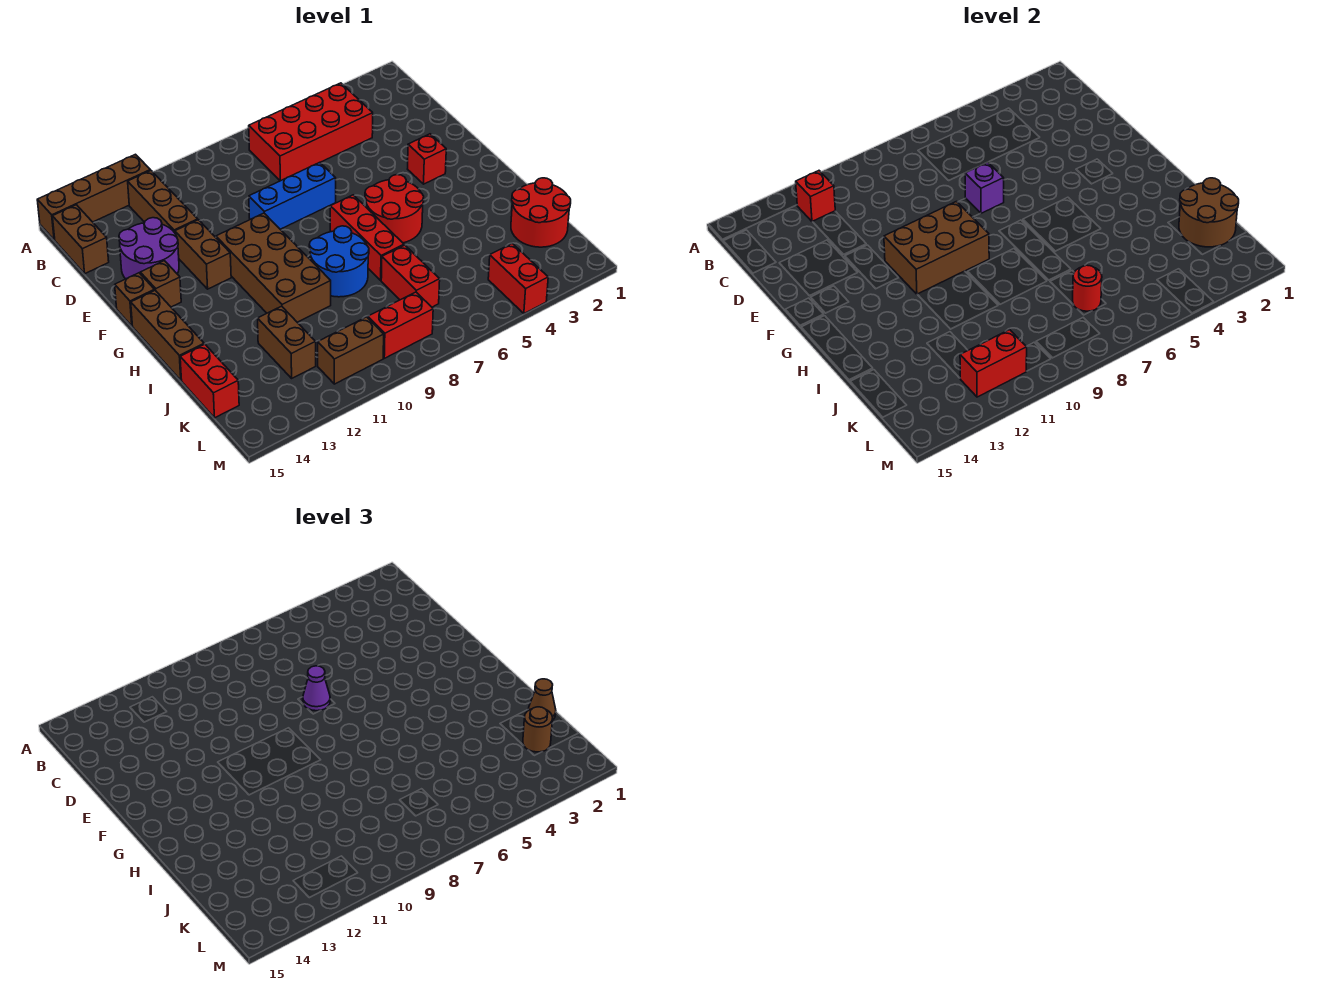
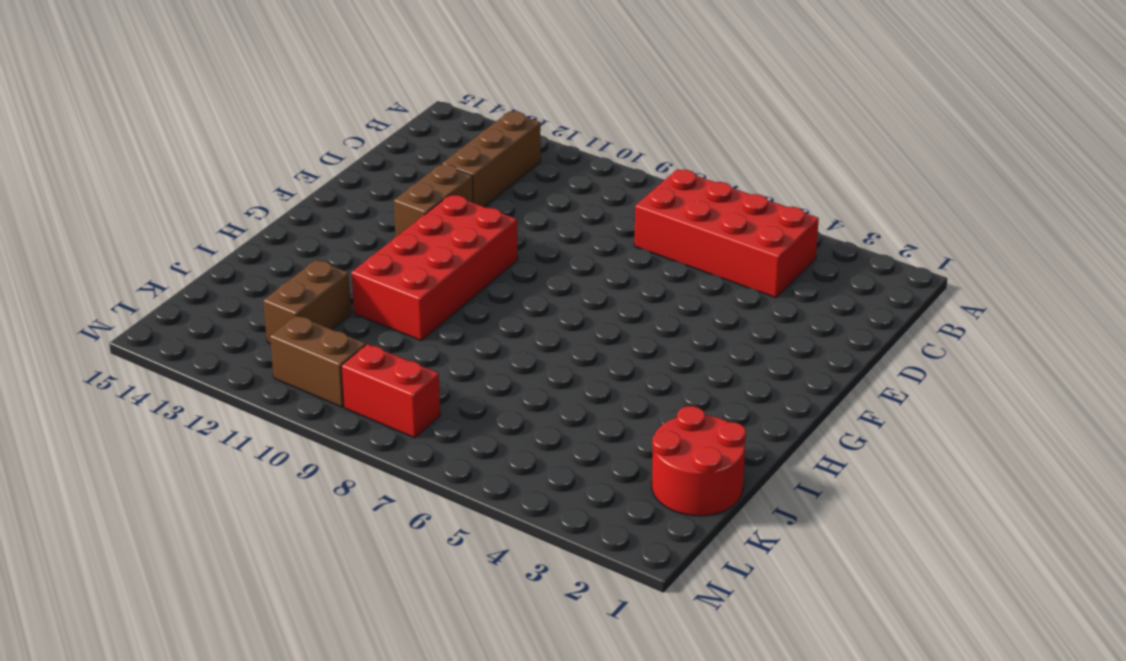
red brick F10:I11 level 1 -> brown brick F10:I11 level 1
none -> brown brick A12:A15 level 1
none -> brown brick B15:C15 level 1
none -> purple round brick D13:E14 level 1
none -> blue brick E7:E9 level 1

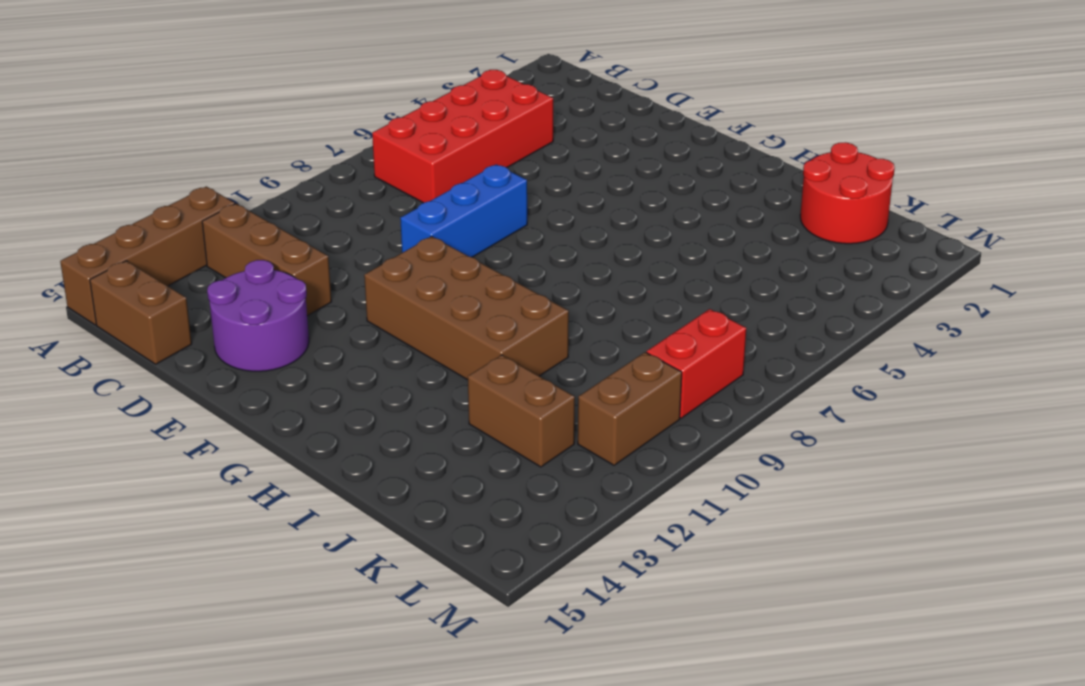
none -> brown brick E12:F12 level 1
none -> red brick F3 level 1
none -> brown brick F14 level 1
none -> brown brick F15 level 1

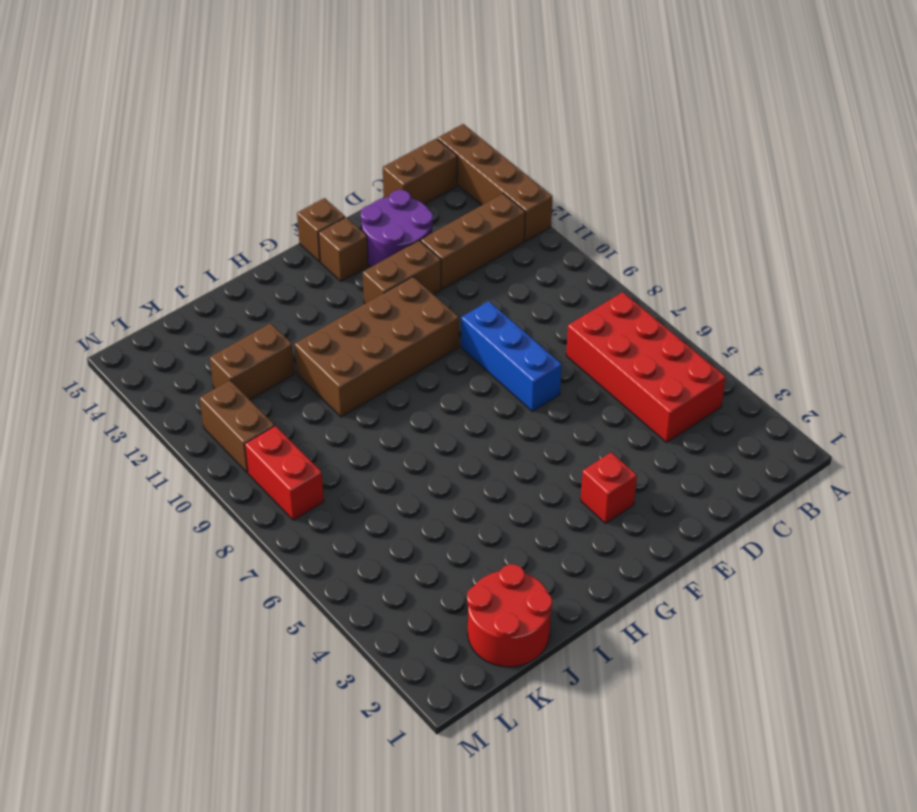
none -> red round brick G5:H6 level 1
none -> red brick G7:I7 level 1
none -> brown brick G15:I15 level 1
none -> blue round brick H8:I9 level 1

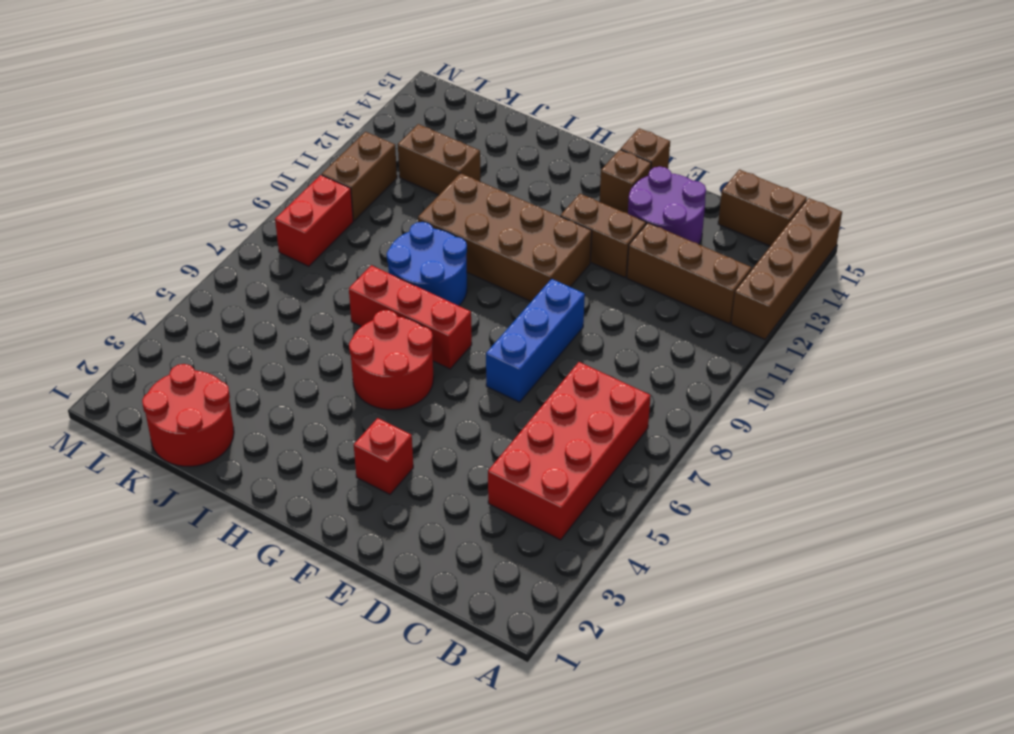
none -> brown brick G15:I15 level 1
none -> red brick J7:K7 level 1
none -> red brick J15:K15 level 1
none -> red brick L4:M4 level 1

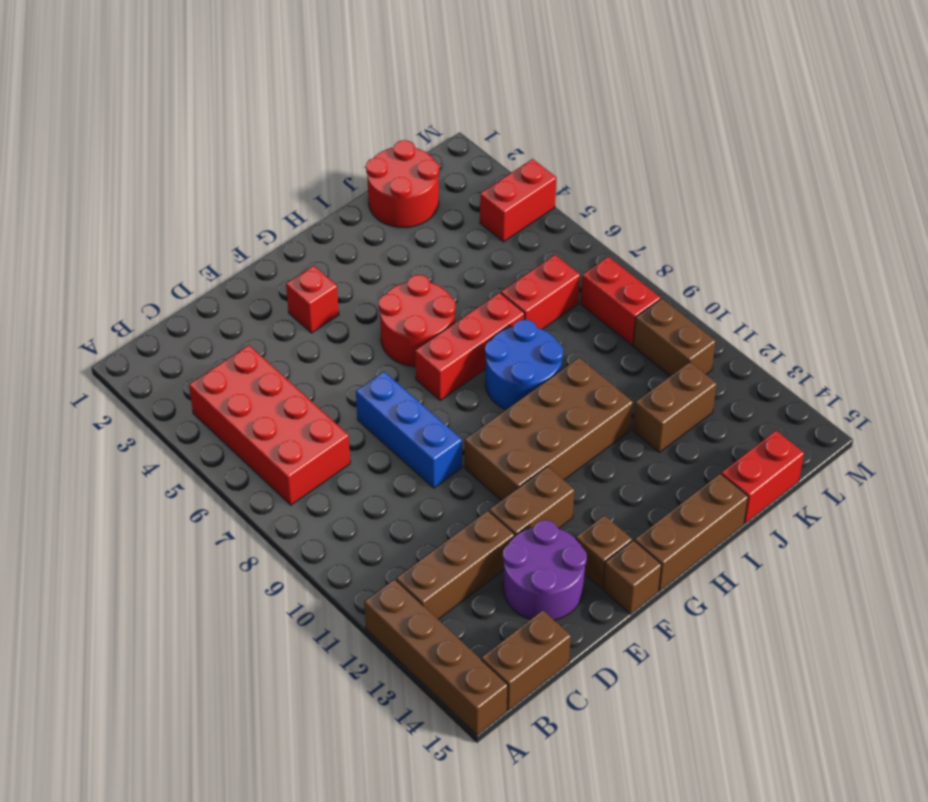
none -> red brick B12 level 2
none -> purple brick E7 level 2
none -> brown brick F9:G11 level 2
none -> brown round brick J1:K2 level 2

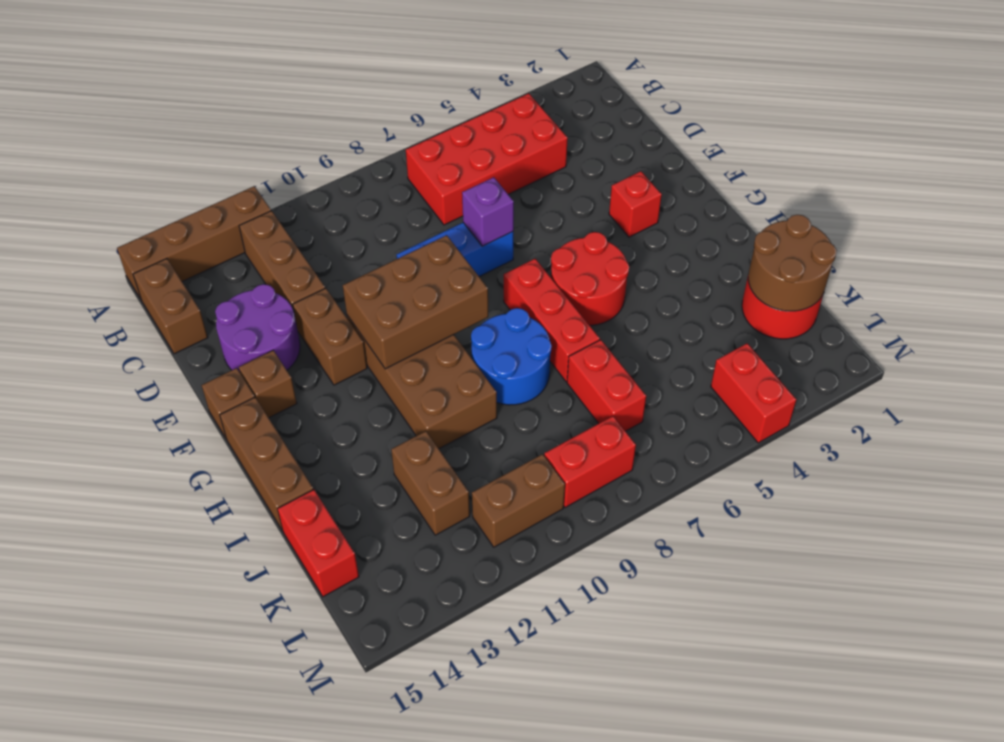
none -> red brick B12 level 2
none -> red round brick K7 level 2
none -> red brick L11:L12 level 2
none -> purple cone E7 level 3

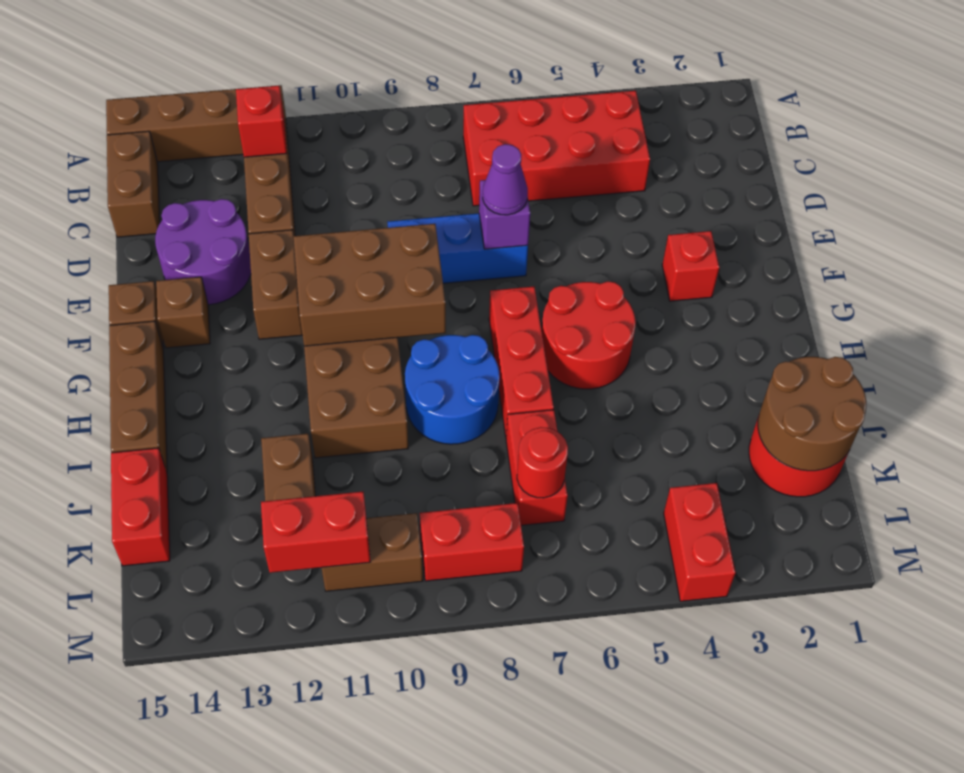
none -> brown cone J1 level 3
none -> brown round brick K2 level 3

